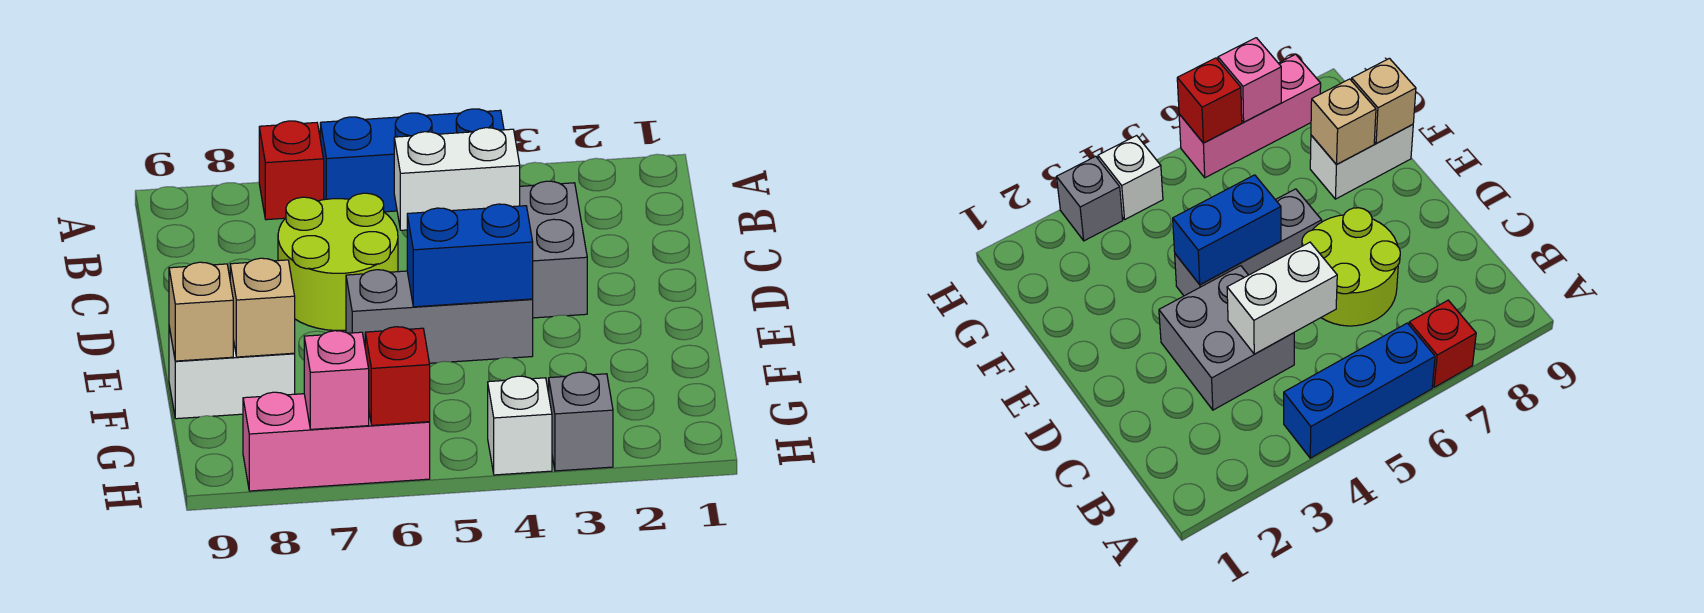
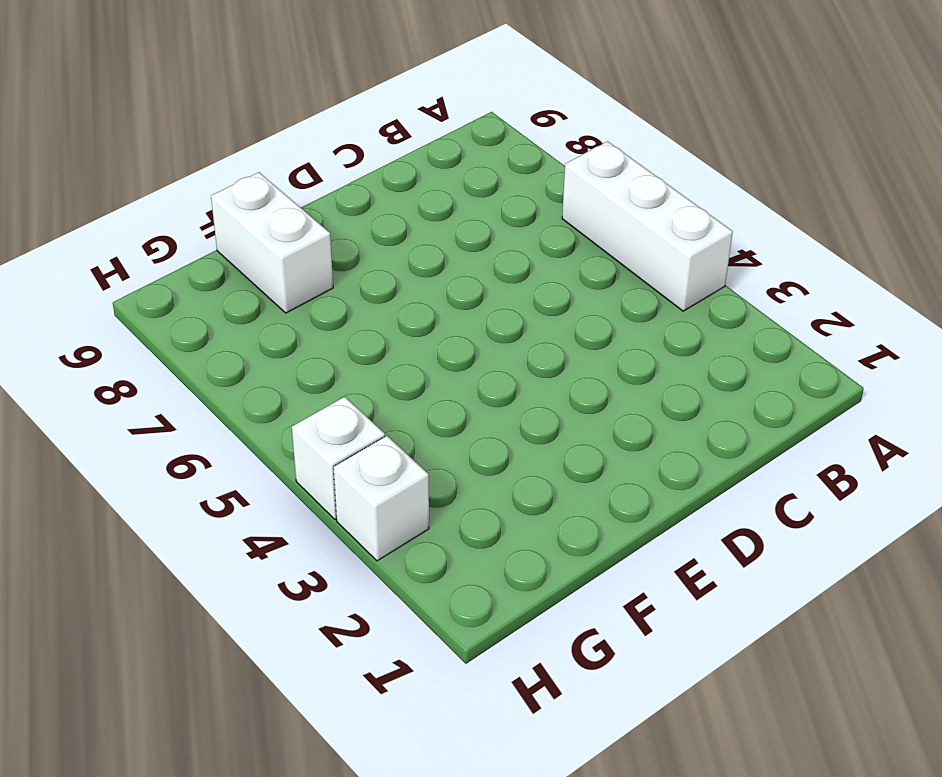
white brick A4:A6 level 1 -> blue brick A4:A6 level 1
white brick H3 level 1 -> grey brick H3 level 1
none -> red brick A7 level 1
none -> grey brick C3:D4 level 1
none -> lime round brick C6:D7 level 1

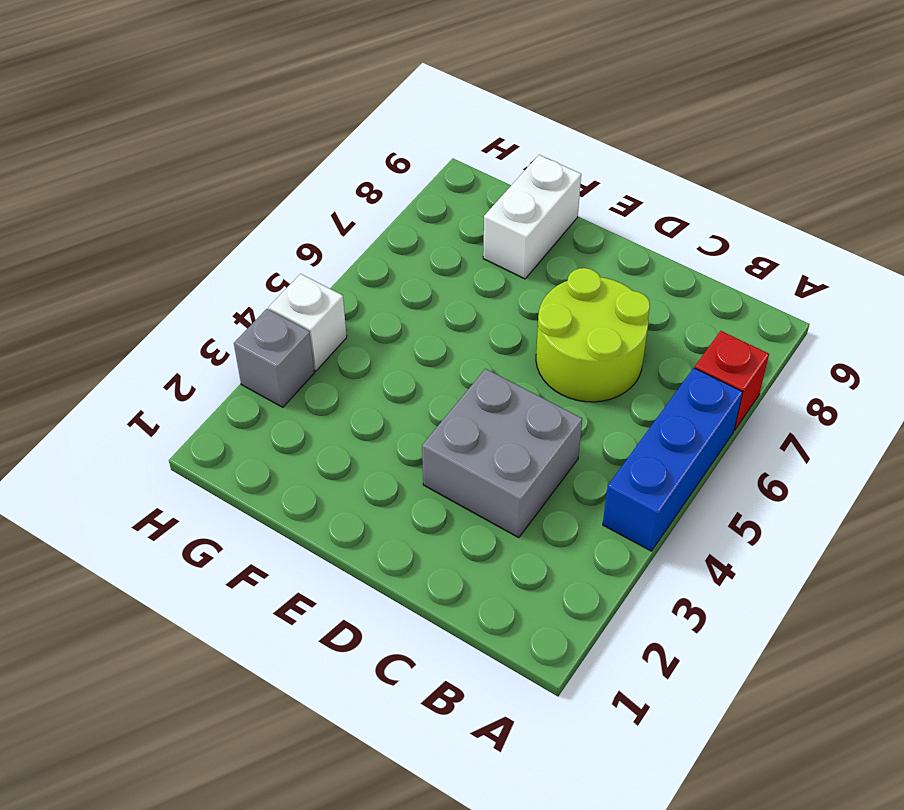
none -> grey brick E4:E6 level 1
none -> pink brick H6:H8 level 1
none -> white brick C4:C5 level 2

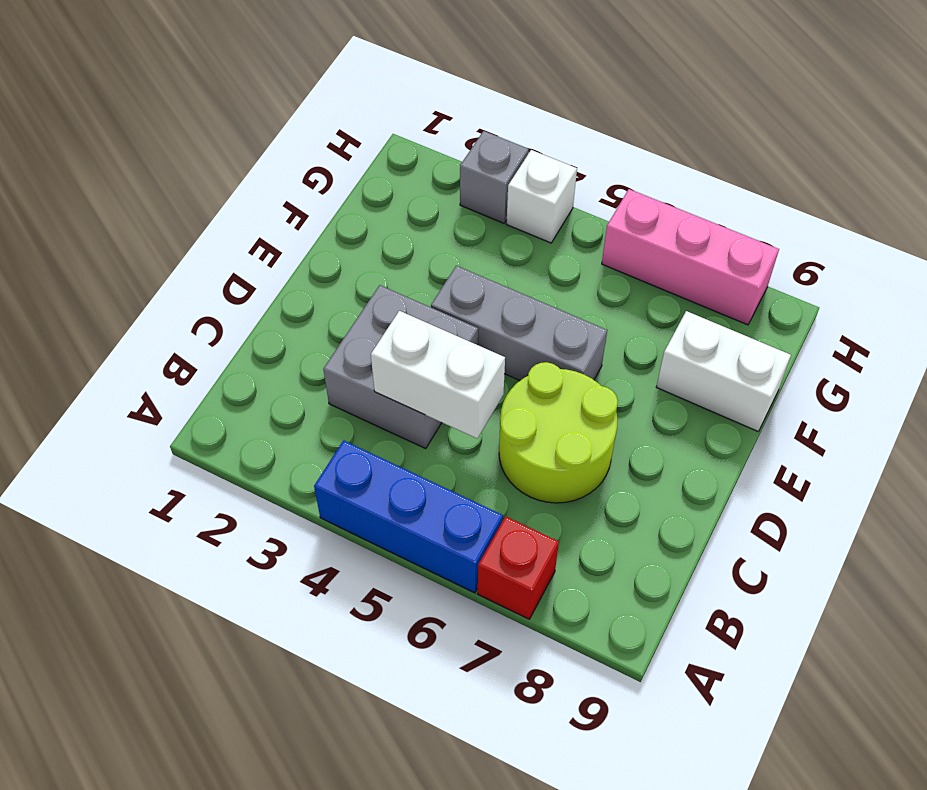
none -> blue brick E4:E5 level 2
none -> tan brick F8 level 2
none -> tan brick F9 level 2

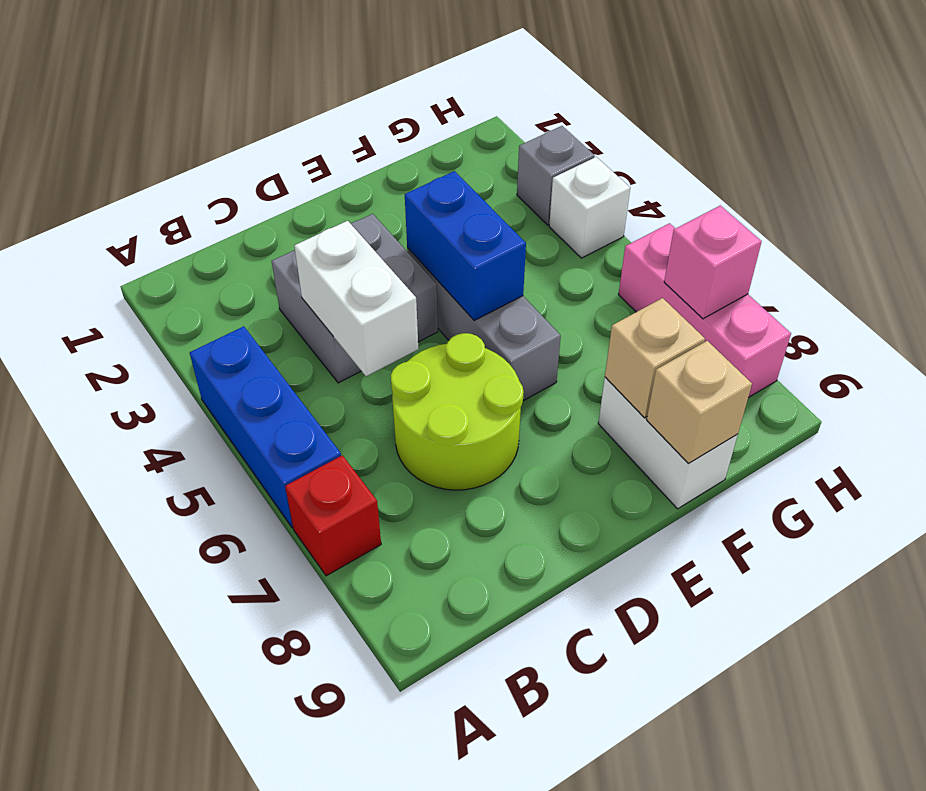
none -> red brick H6 level 2

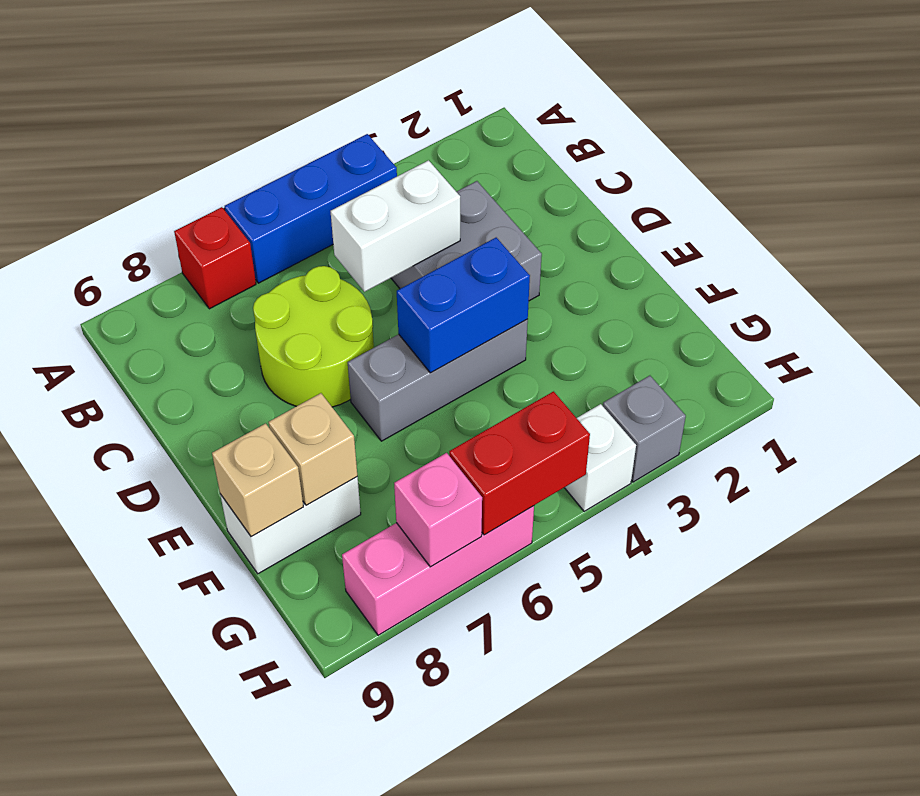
red brick H5:H6 level 2 -> red brick H6 level 2

